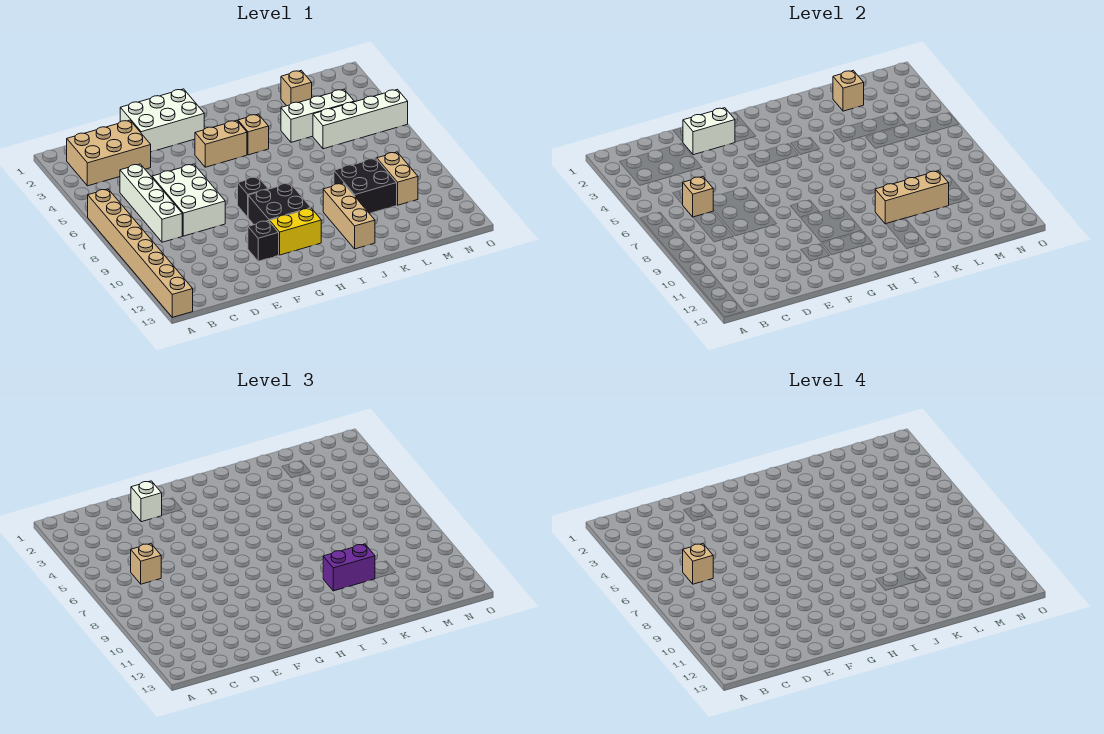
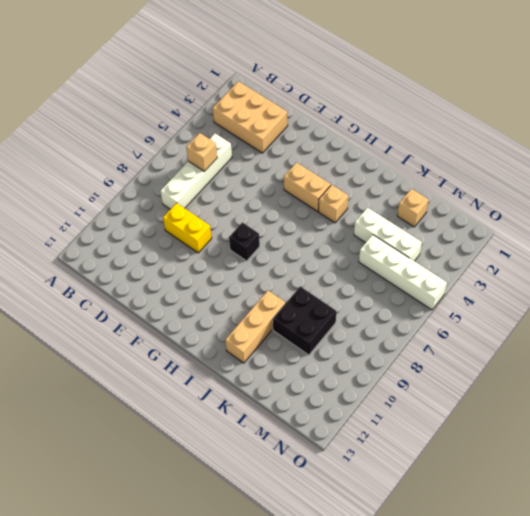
yellow brick D9:E9 level 1 -> yellow brick G11:H11 level 1
none -> tan brick A6:A13 level 1
none -> white brick D6:E8 level 1
none -> white brick E1:G2 level 1

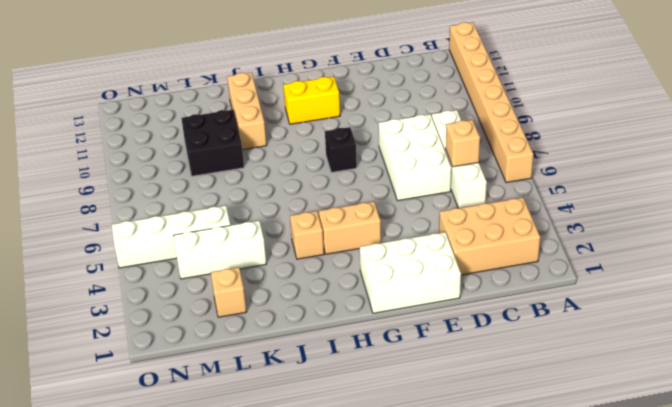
none -> black brick F11 level 1
none -> black brick G9:H10 level 1
none -> tan brick M9:M10 level 1

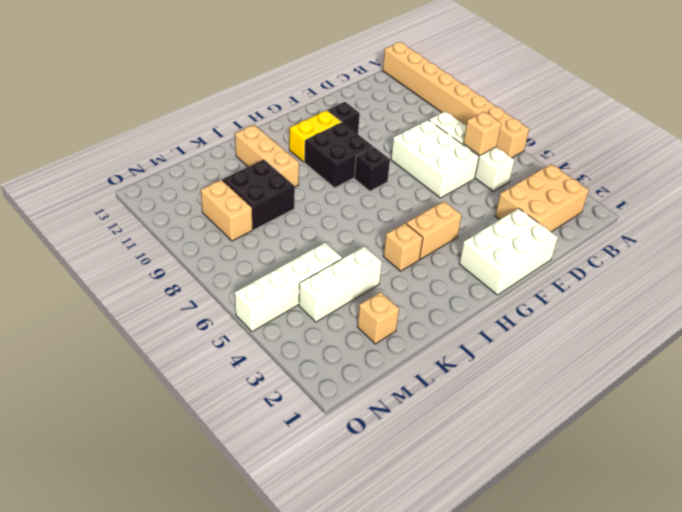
none -> white brick E2:F2 level 2
none -> tan brick J10:L10 level 2
none -> tan brick L2 level 2

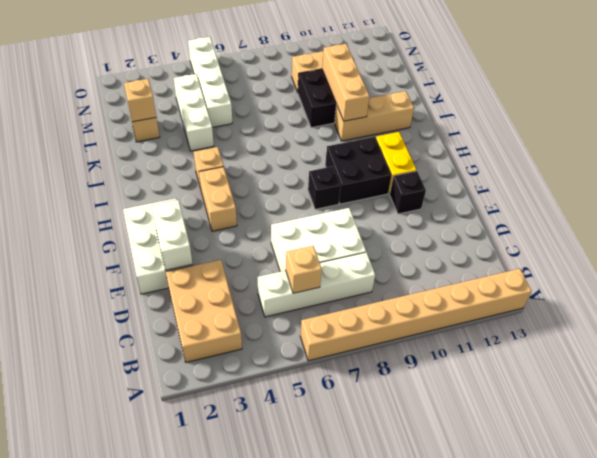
none -> tan brick C6 level 3
none -> white brick E2 level 3
none -> purple brick J10:K10 level 3

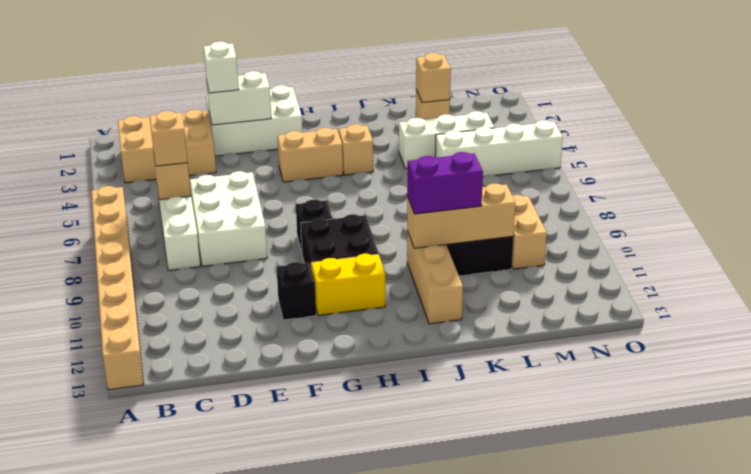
none -> tan brick C6 level 4

